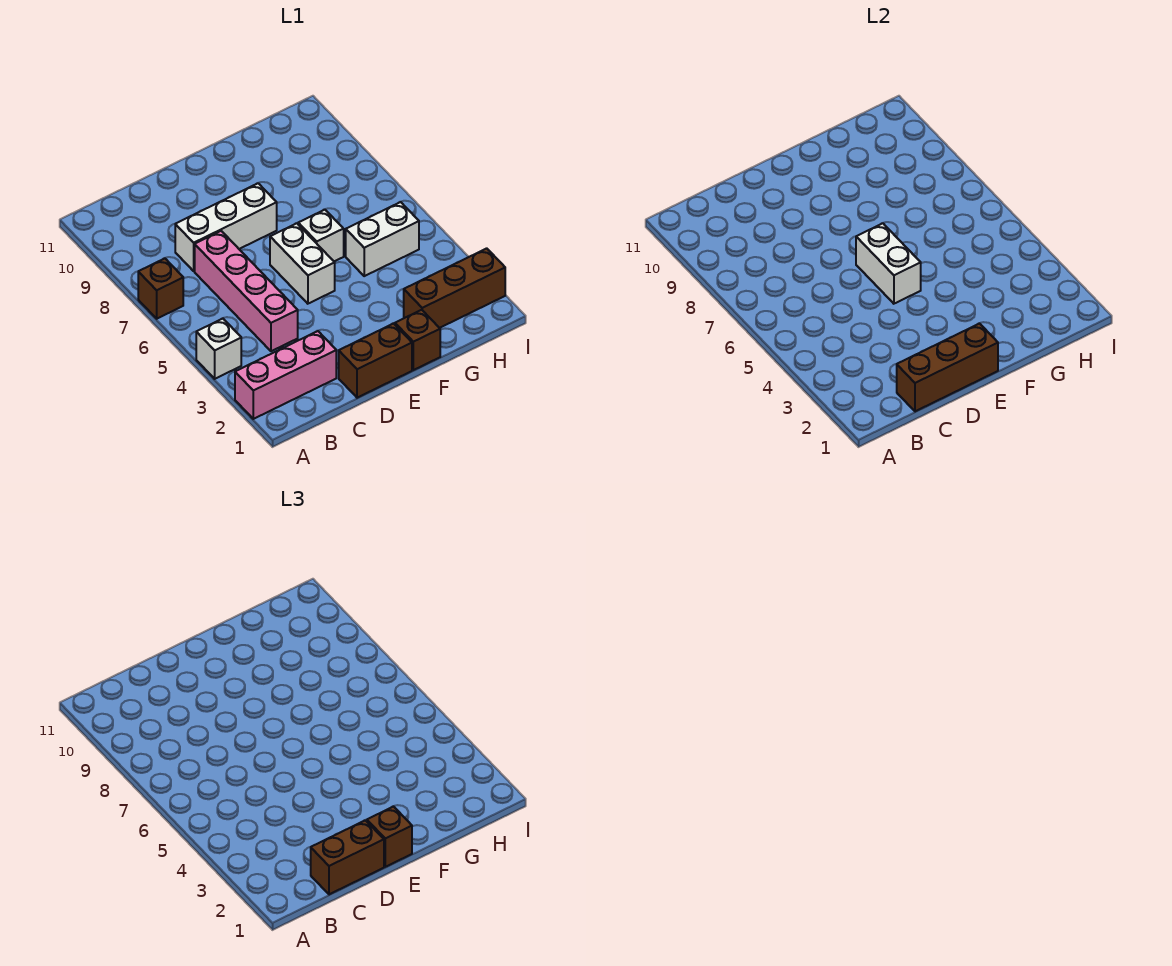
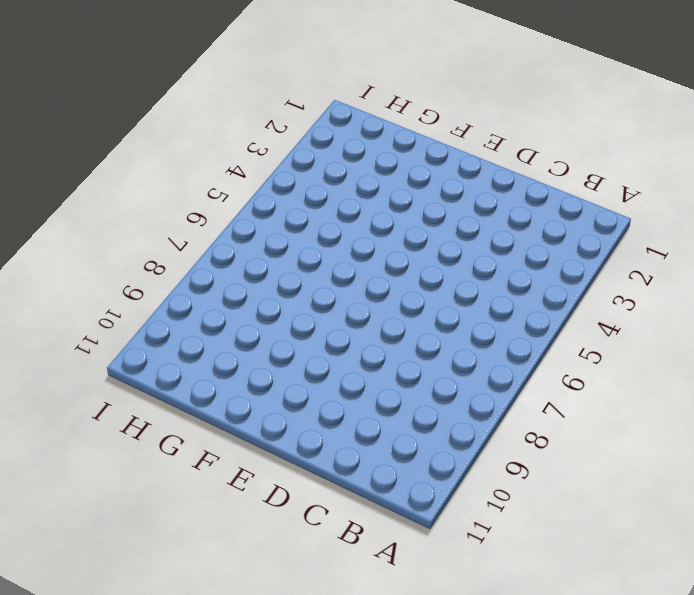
none -> pink brick A2:C2 level 1
none -> white brick A4 level 1
none -> brown brick A7 level 1

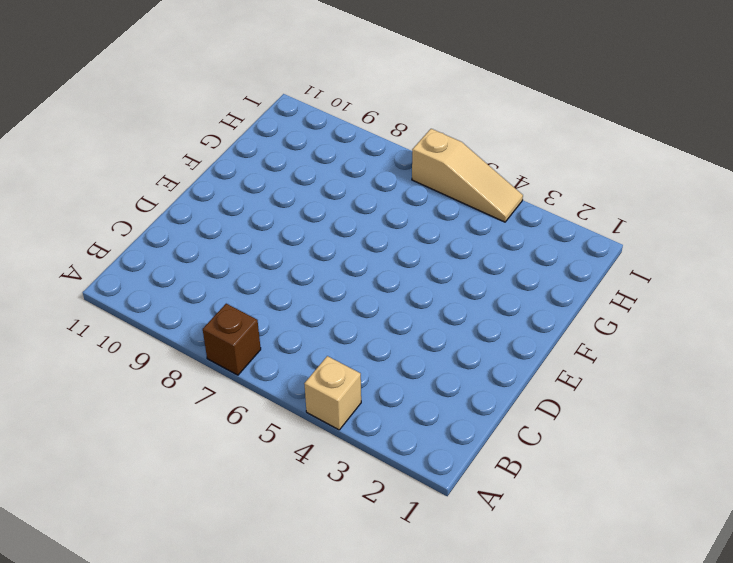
tan brick A4 level 1 -> white brick A4 level 1
tan slope I4:I6 level 1 top 6 -> none
none -> pink brick A2:C2 level 1
none -> pink brick C4:C7 level 1
none -> white brick C8:E8 level 1

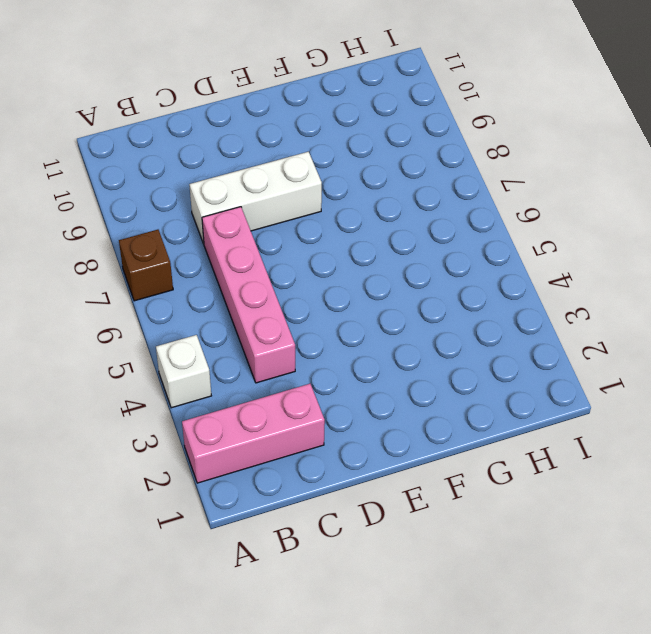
none -> brown brick D1:E1 level 1
none -> white brick E5:E6 level 1
none -> brown brick F1 level 1

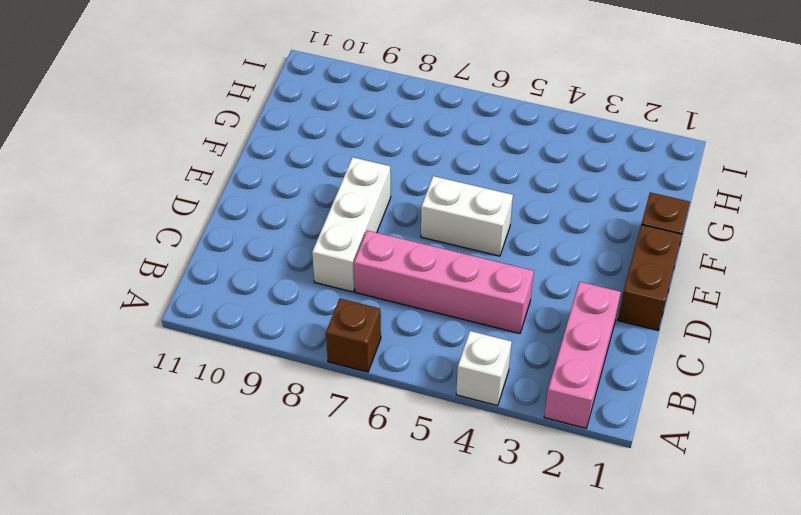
none -> white brick F6 level 1
none -> brown brick G2:I2 level 1
none -> white brick G5:H5 level 1

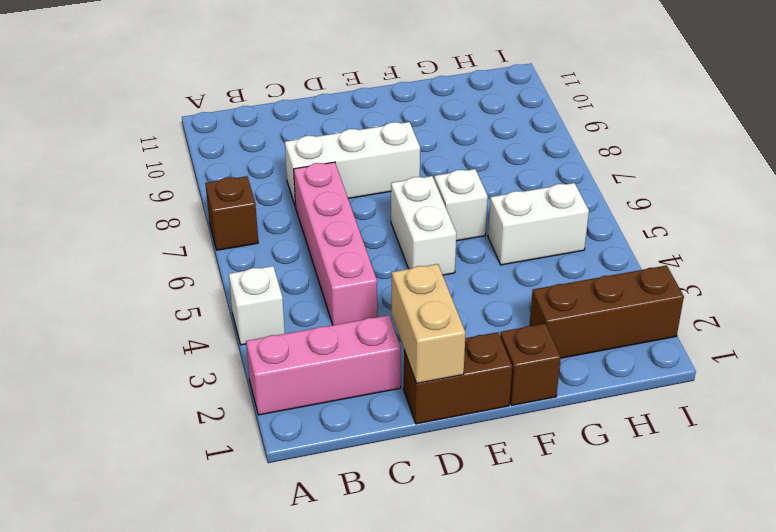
tan brick D1:D2 level 2 -> brown brick C1:E1 level 2
none -> white brick E5:E6 level 2
none -> brown brick C1:D1 level 3
none -> brown brick E1 level 3

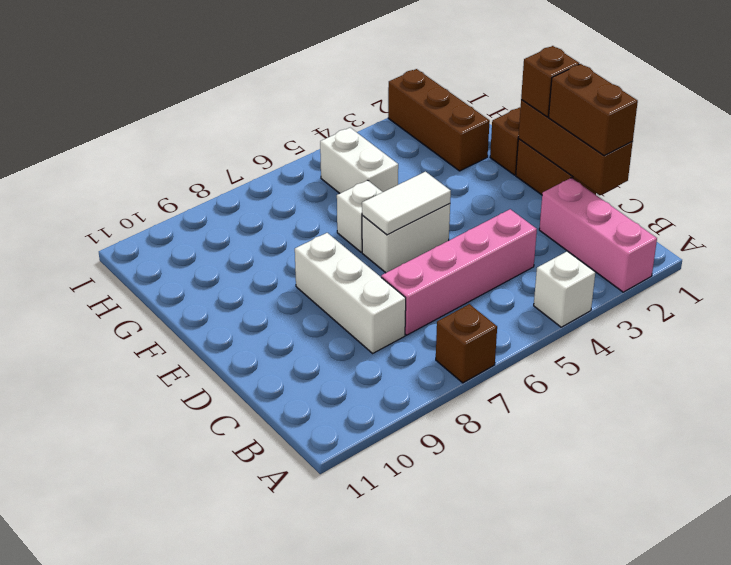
white tile E5:E6 level 2 -> white brick E5:E6 level 2

